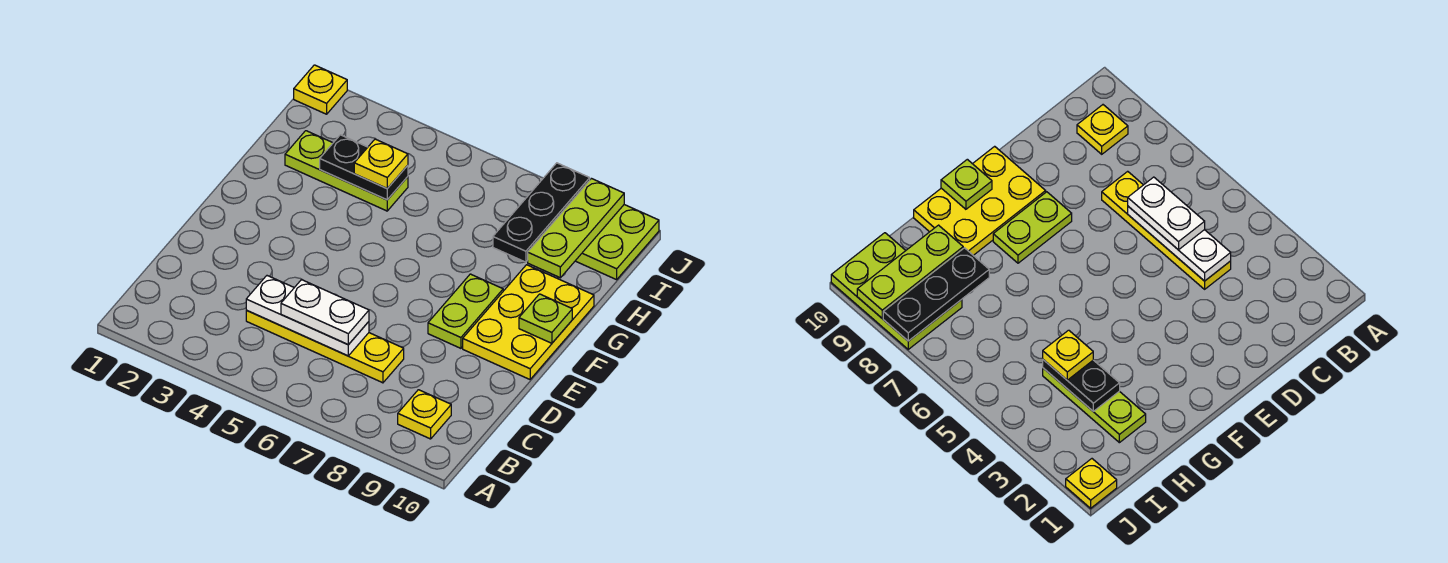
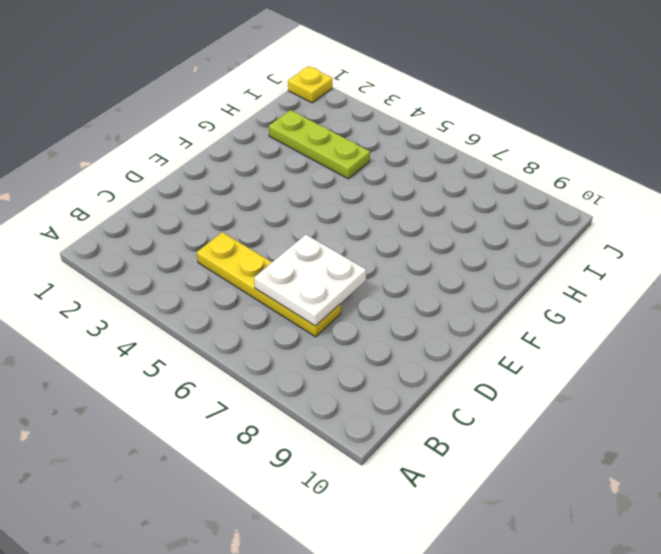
white plate C6:D7 level 2 -> white plate C4:C6 level 2
none -> yellow plate B9 level 1
none -> lime plate E8:F8 level 1
none -> yellow plate E9:G10 level 1

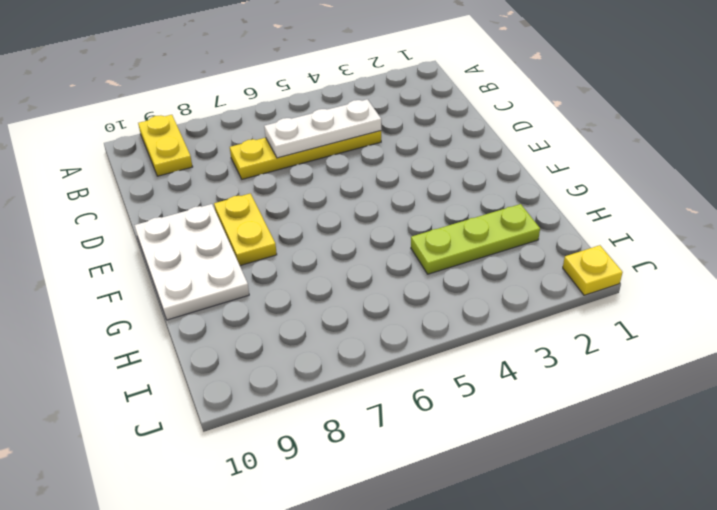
yellow plate A9:B9 level 1 -> yellow plate B9 level 1
yellow plate E8:F8 level 1 -> lime plate E8:F8 level 1
white plate E9:G10 level 1 -> yellow plate E9:G10 level 1
none -> lime plate I8:J10 level 1
none -> lime plate F10 level 2
none -> black plate H3:H4 level 2

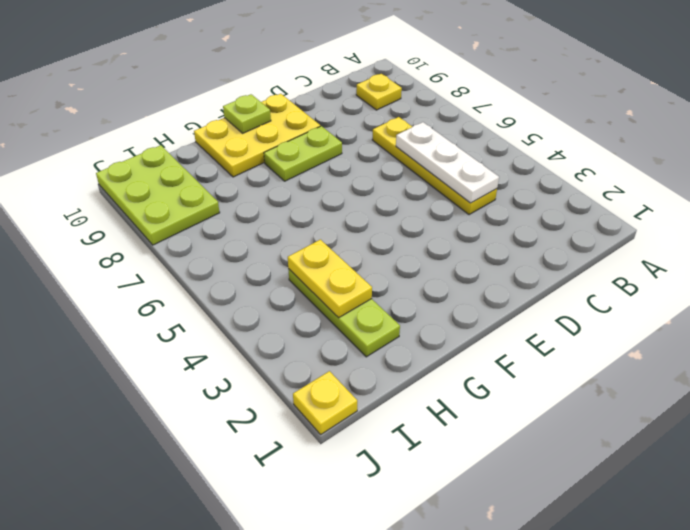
yellow plate H3:H4 level 2 -> black plate H3:H4 level 2
none -> black plate H8:J8 level 2
none -> lime plate H9:J9 level 2
none -> white plate C5:C6 level 3

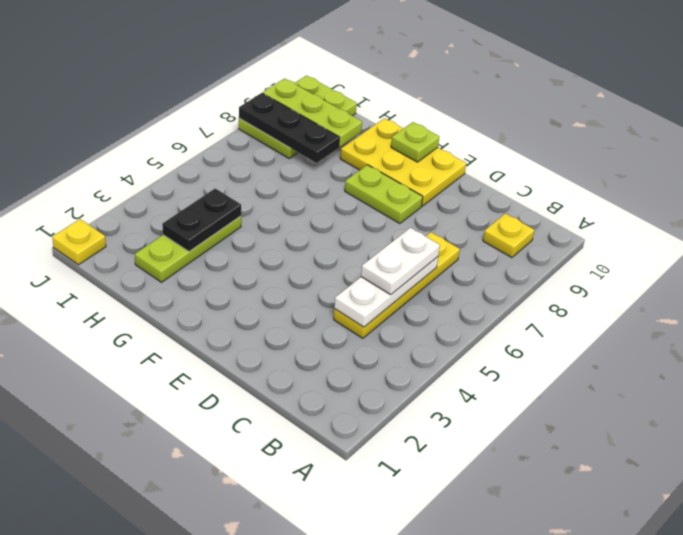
none -> yellow plate H4 level 3

